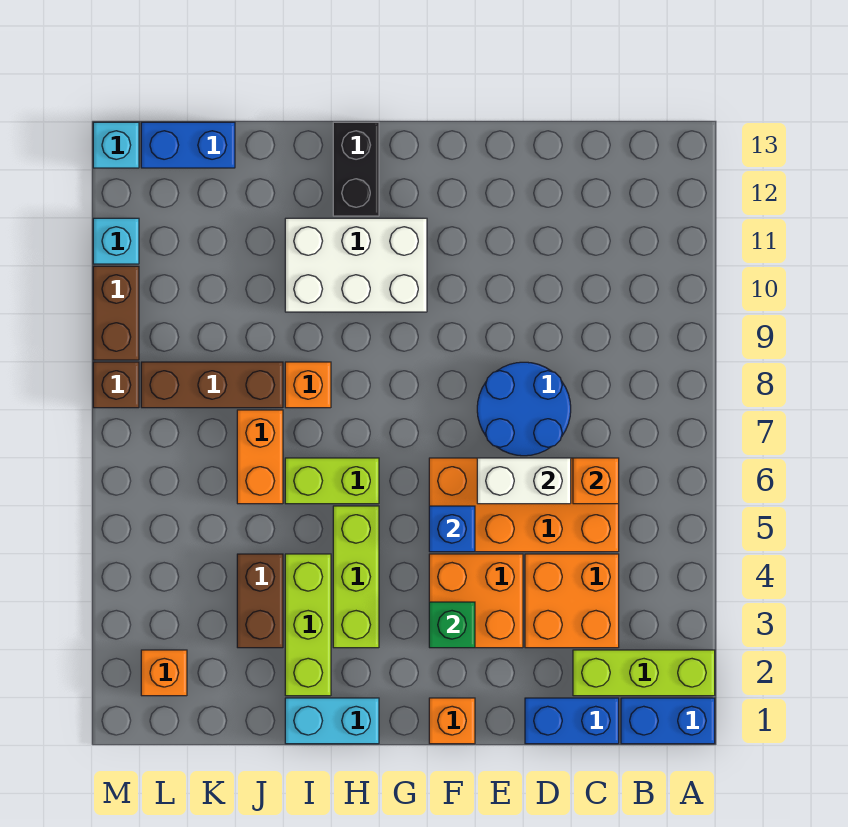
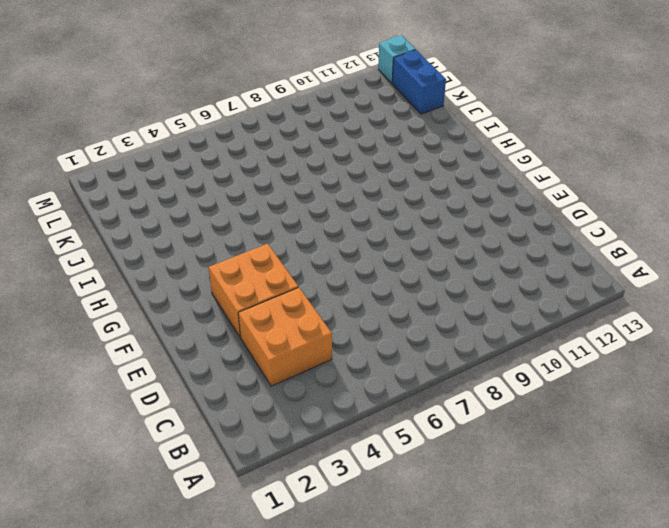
none -> blue brick A1:B1 level 1
none -> lime brick A2:C2 level 1
none -> blue brick C1:D1 level 1

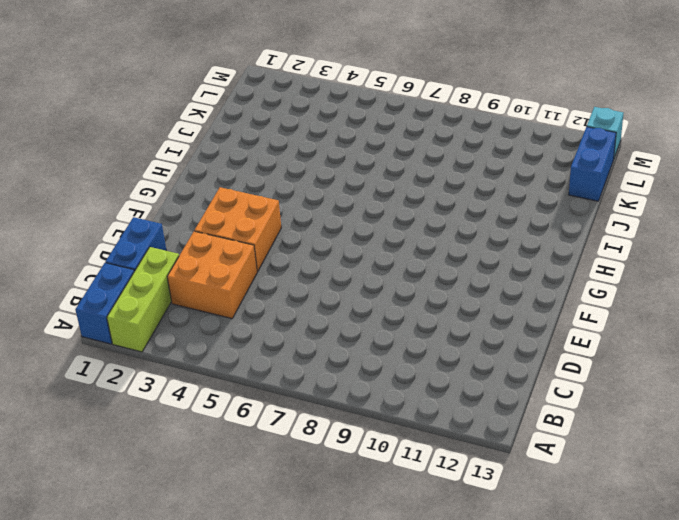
none -> orange brick C5:F6 level 1
none -> blue round brick D7:E8 level 1
none -> orange brick F1 level 1

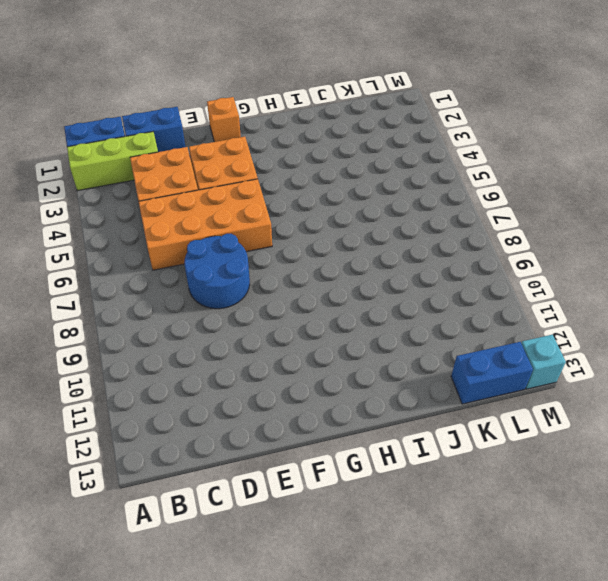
none -> white brick G10:I11 level 1
none -> cyan brick H1:I1 level 1
none -> lime brick H3:H5 level 1

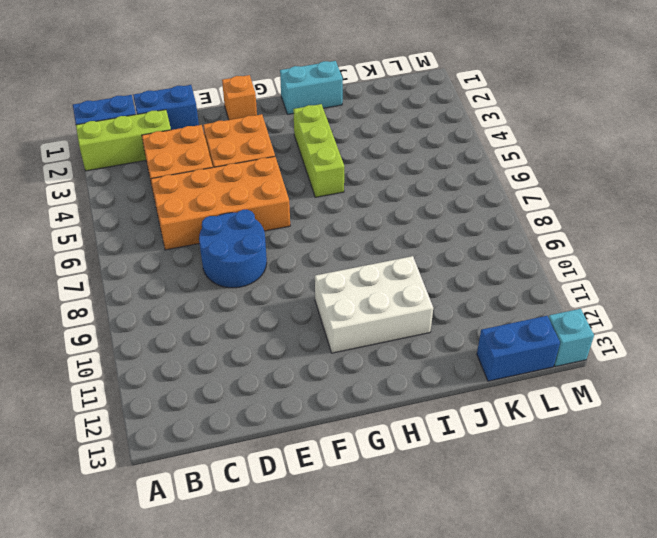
none -> lime brick H6:I6 level 1
none -> black brick H12:H13 level 1
none -> lime brick I2:I4 level 1

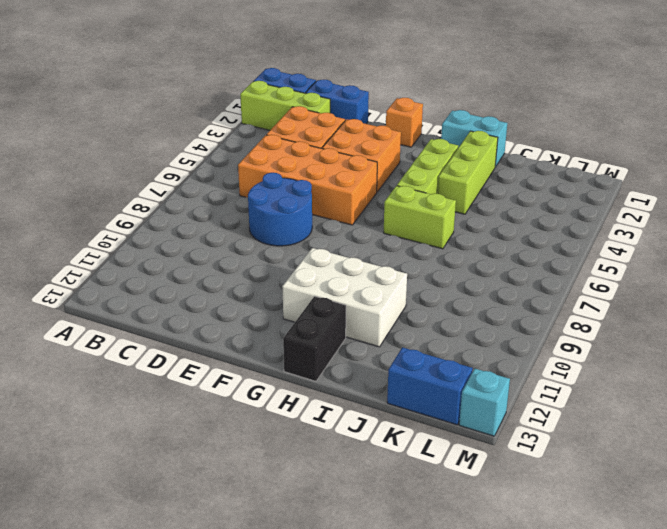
none -> orange brick I8 level 1
none -> brown brick J3:J4 level 1
none -> orange brick J6:J7 level 1

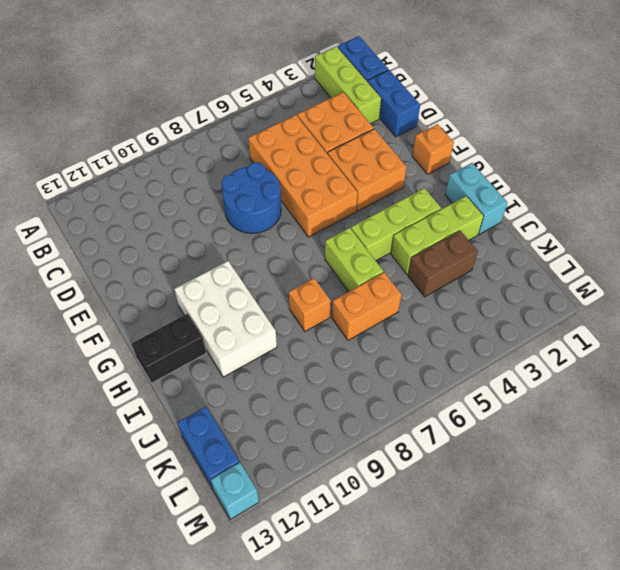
none -> brown brick J8:L8 level 1
none -> orange brick L2 level 1
none -> brown brick M8 level 1

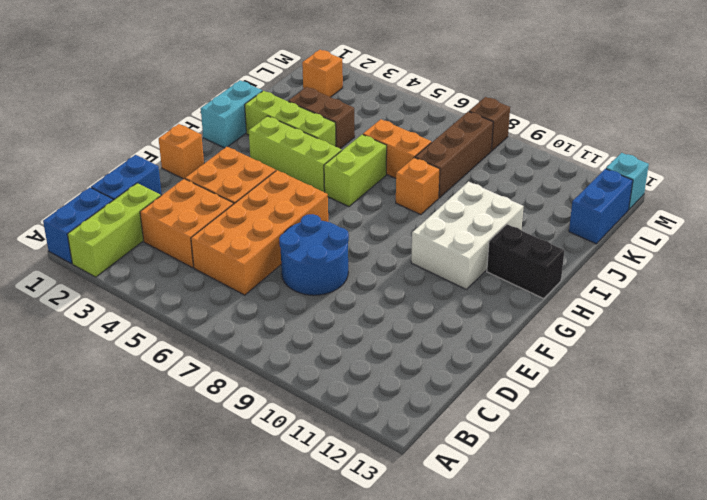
none -> brown brick M9:M10 level 1
none -> cyan brick M11 level 1
none -> orange brick C6 level 2

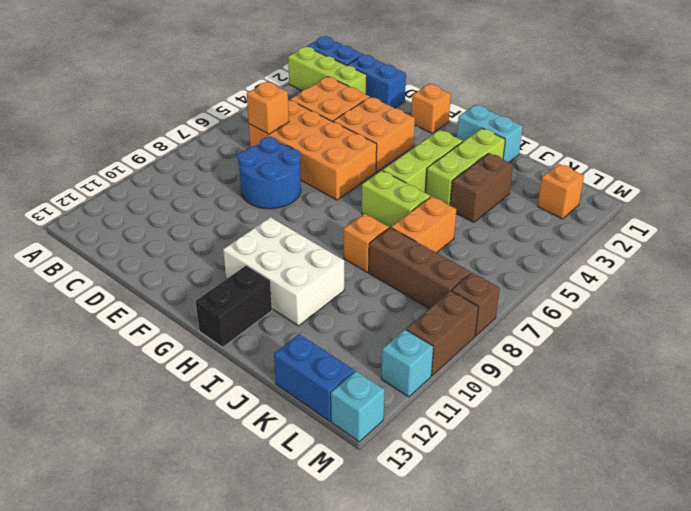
none -> white brick D6:E6 level 2
none -> green brick F3 level 2
none -> blue brick F5 level 2

